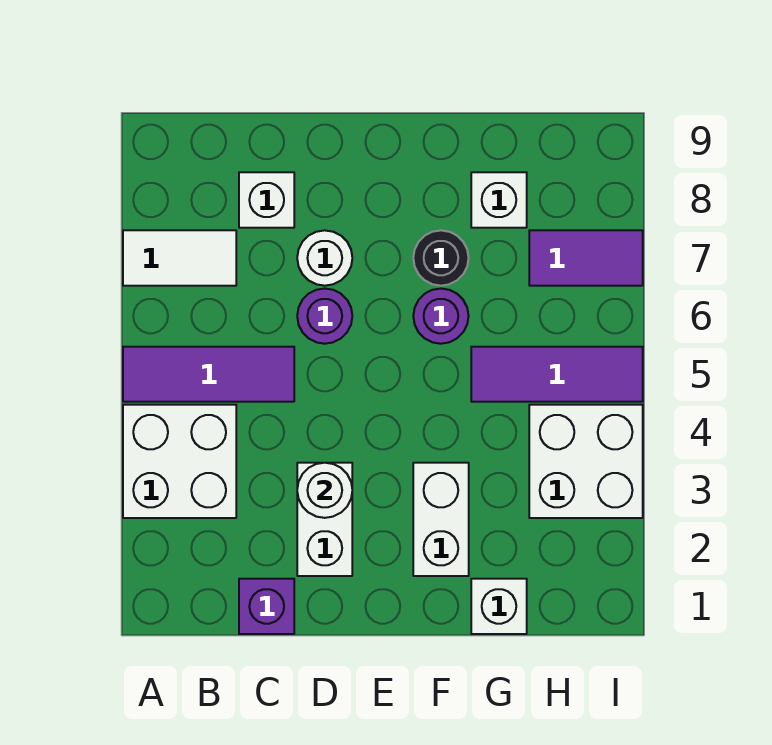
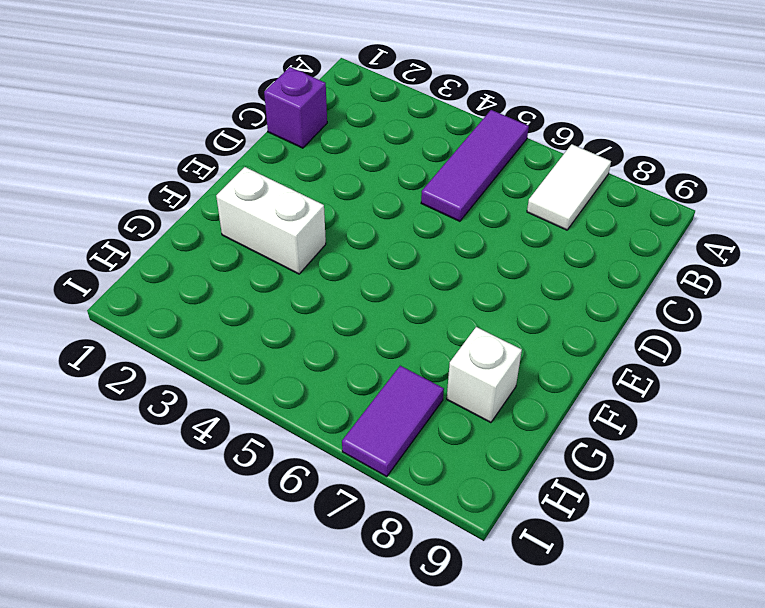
none -> white brick A3:B4 level 1
none -> white brick C8 level 1
none -> white brick D2:D3 level 1

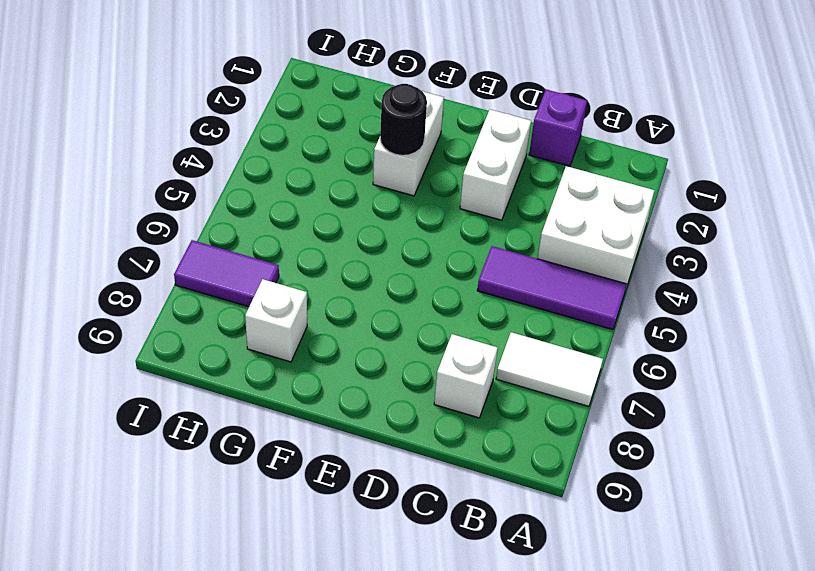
black round brick F3 level 2 -> black round brick F7 level 1
none -> purple round brick D6 level 1
none -> white round brick D7 level 1
none -> purple round brick F6 level 1

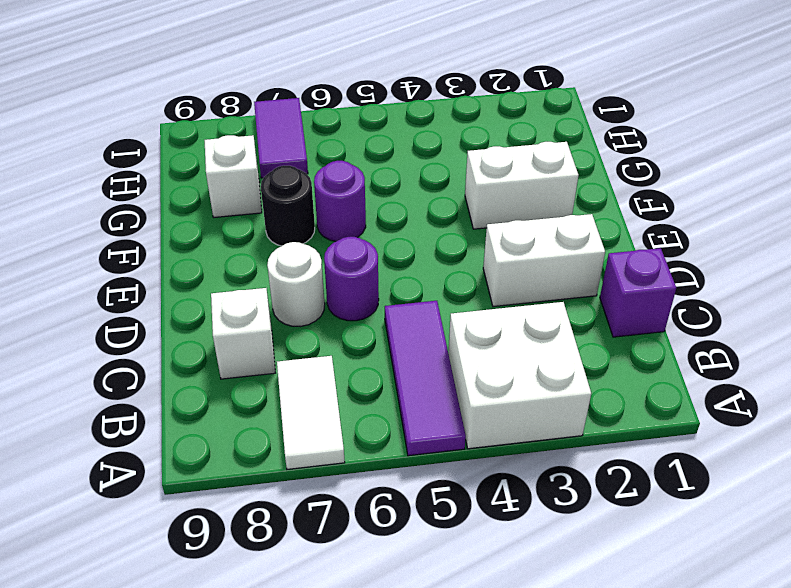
none -> white brick G1 level 1
none -> purple tile G5:I5 level 1
none -> white brick H3:I4 level 1

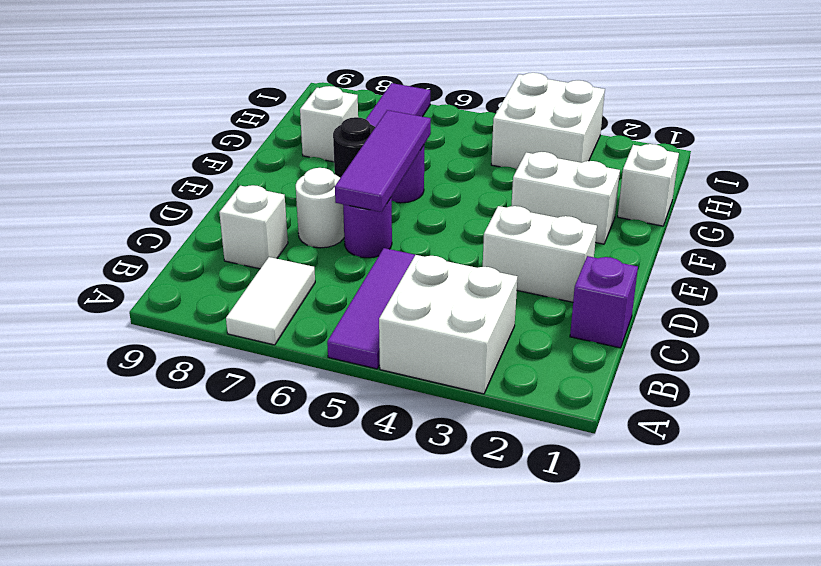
purple tile D6:F6 level 2 -> purple tile G5:I5 level 1
none -> white round brick D3 level 2

